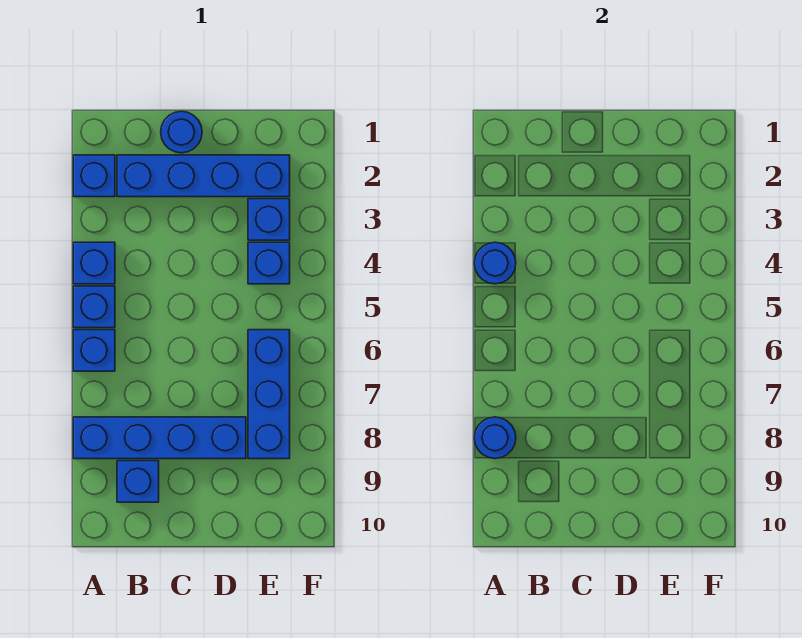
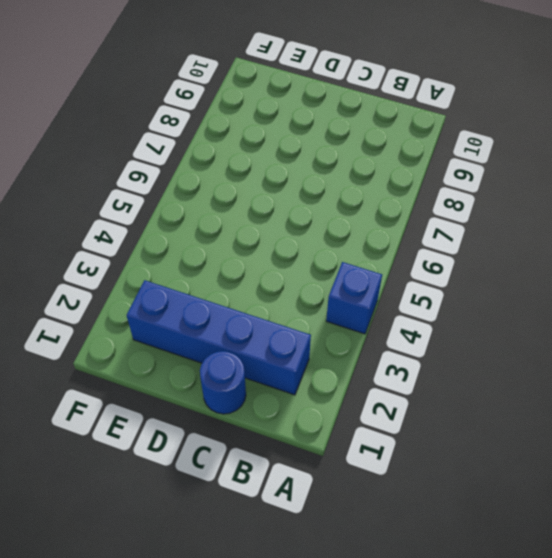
none -> blue brick A2 level 1
none -> blue brick A5 level 1
none -> blue brick A6 level 1

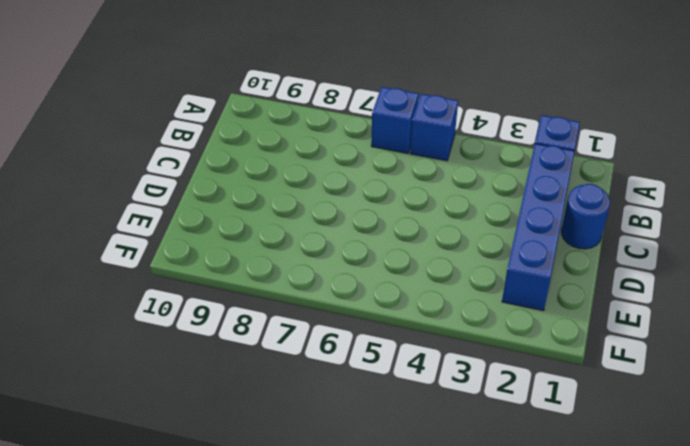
none -> blue brick A4 level 1
none -> blue brick A8:D8 level 1
none -> blue brick B9 level 1

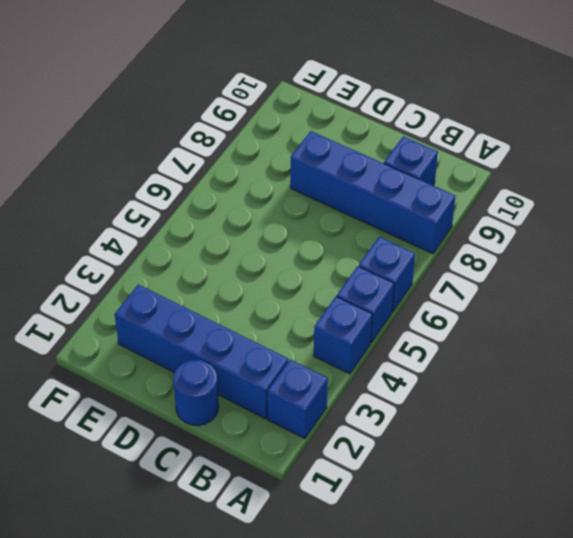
none -> blue brick E3 level 1
none -> blue brick E4 level 1
none -> blue brick E6:E8 level 1

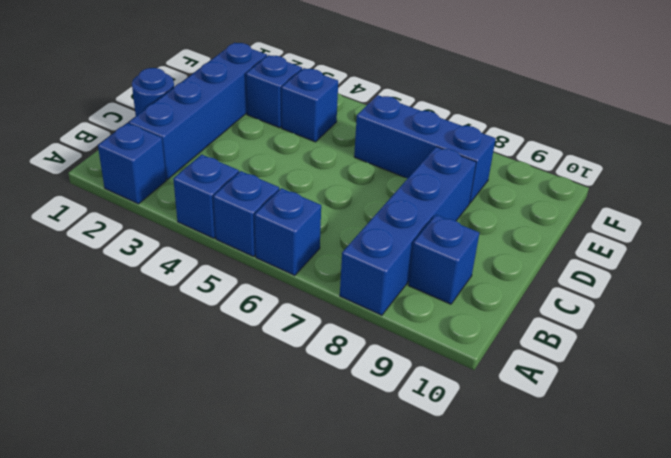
none -> blue round brick A4 level 2
none -> blue round brick A8 level 2

